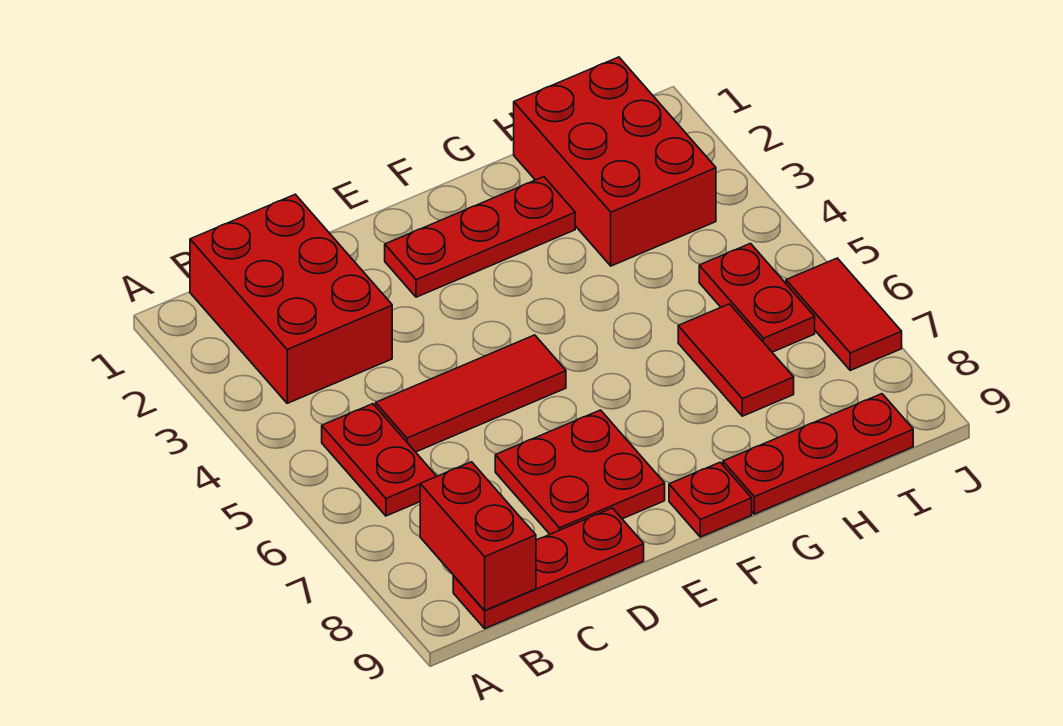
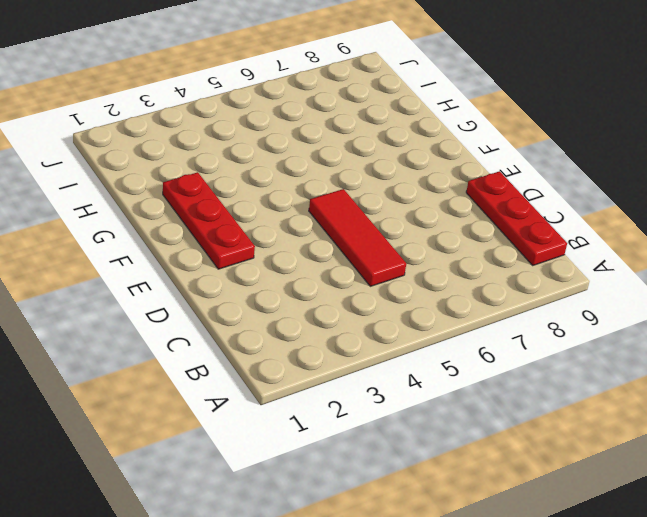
none -> red brick B1:C3 level 1
none -> red plate B5:B6 level 1
none -> red plate D7:E8 level 1

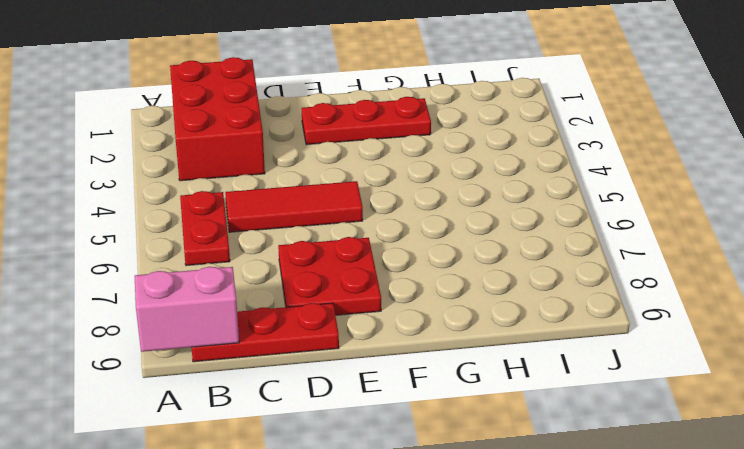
pink brick A9:B9 level 2 -> red brick B8:B9 level 2
none -> red plate F9 level 1
none -> red plate G9:I9 level 1
none -> red brick H1:I3 level 1

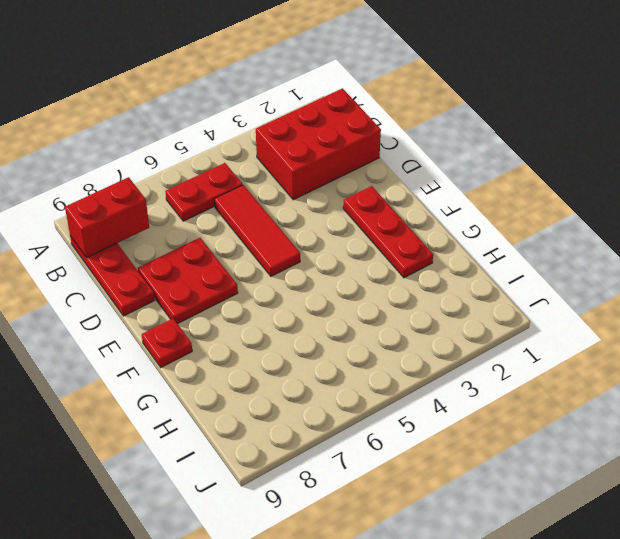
none -> red plate G9:I9 level 1
none -> red brick H1:I3 level 1
none -> red tile H6:H7 level 1

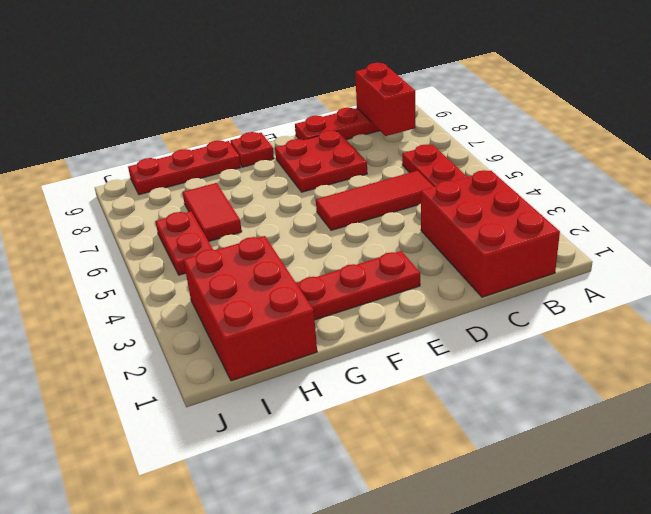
none -> red tile J6:J7 level 1

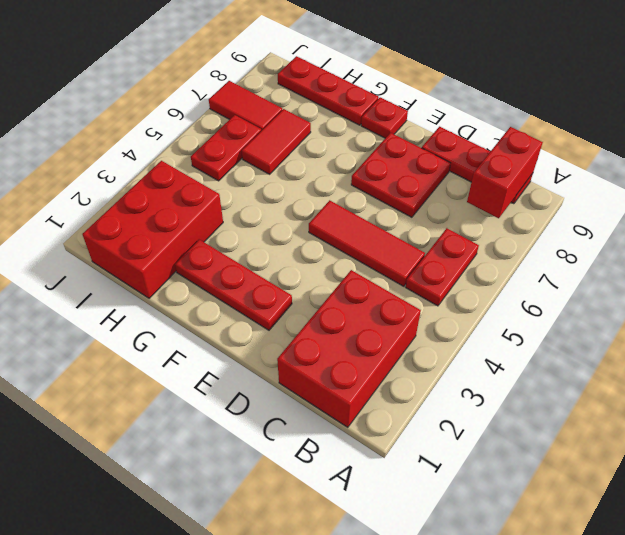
red tile I7:J7 level 1 -> red tile J6:J7 level 1

